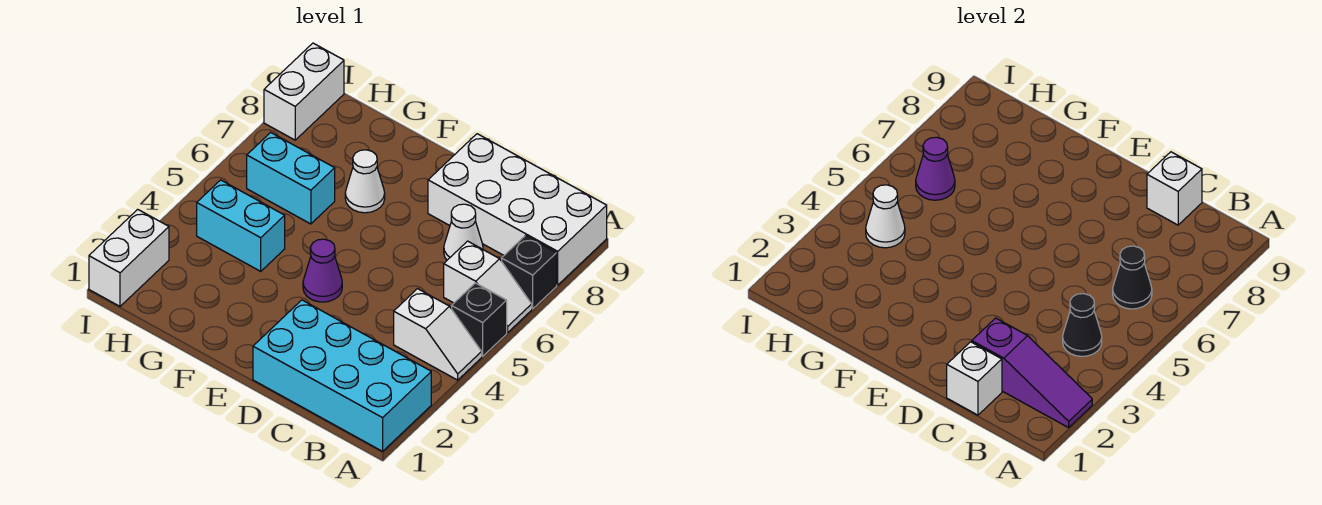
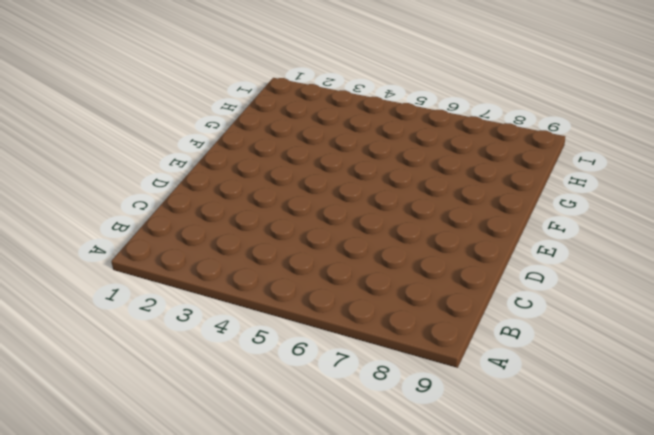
none -> cyan brick A1:D2 level 1
none -> white slope A4:B4 level 1 top B
none -> black brick A5 level 1

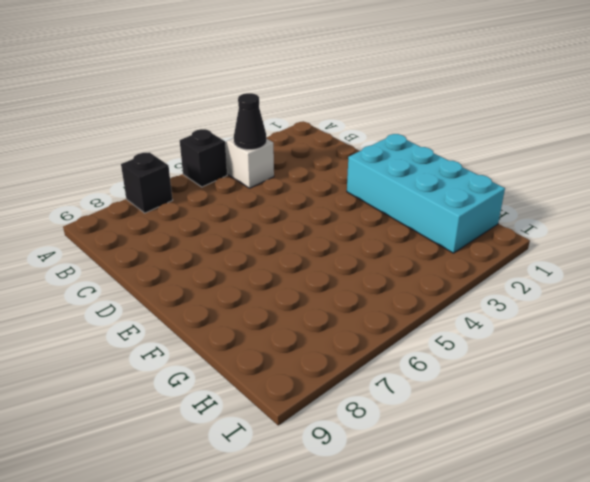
cyan brick E1:H2 level 1 -> cyan brick A1:D2 level 1
none -> white slope A6:B6 level 1 top B
none -> white brick A8:D9 level 1
none -> white cone C7 level 1

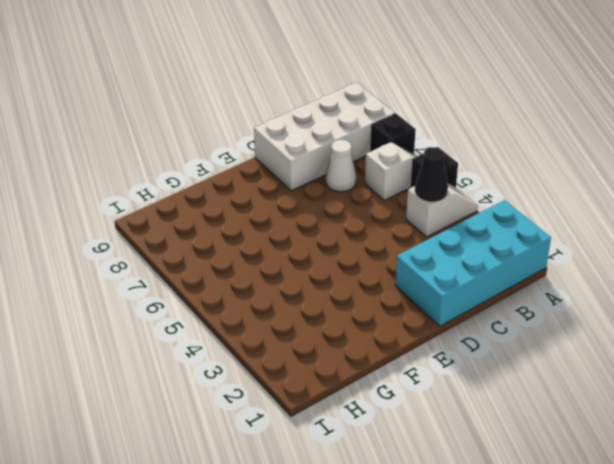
none -> purple cone E4 level 1
none -> white cone F7 level 1
none -> cyan brick G4:H4 level 1

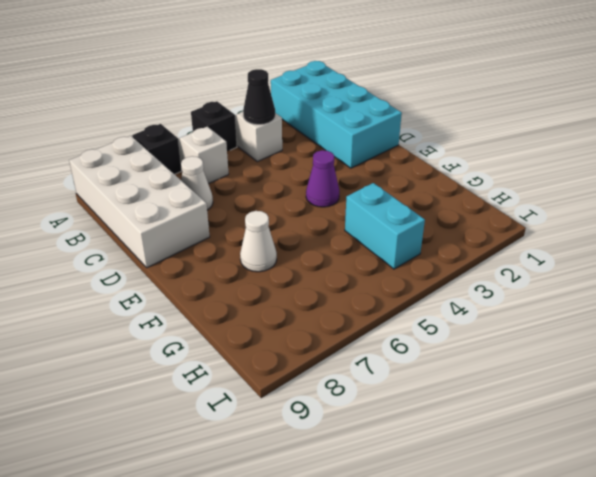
none -> cyan brick G6:H6 level 1
none -> white brick I1:I2 level 1
none -> white brick I8:I9 level 1

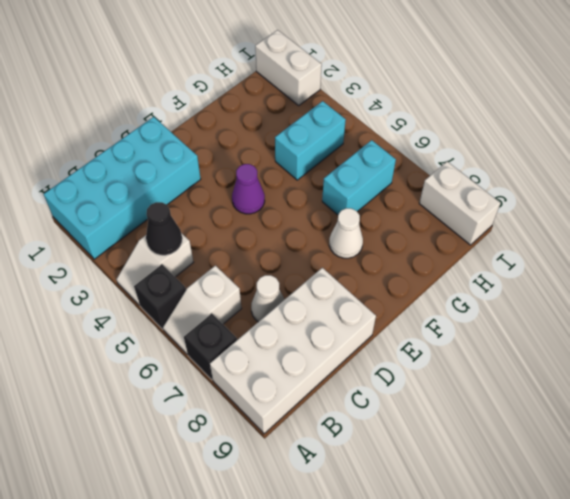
none -> purple slope A2:C2 level 2 top C
none -> black cone B6 level 2
none -> white brick C1 level 2

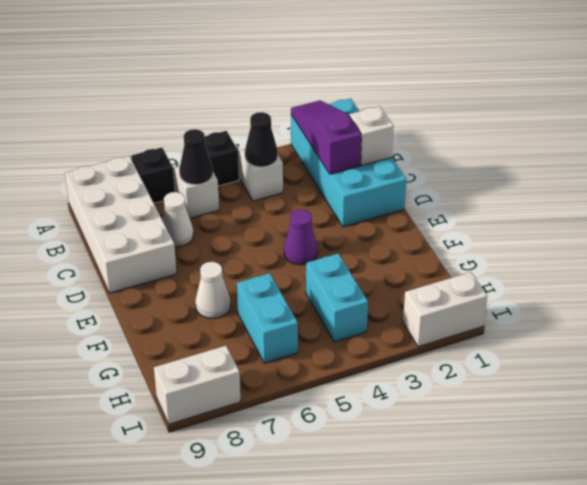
none -> white brick C9 level 2
none -> white cone H4 level 2
none -> purple cone H6 level 2

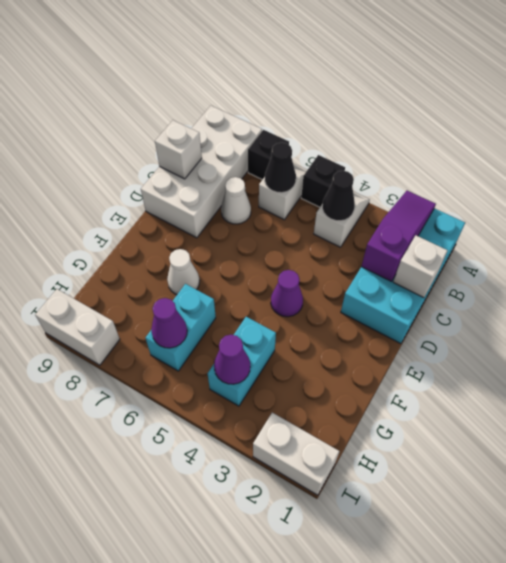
purple cone H4 level 2 -> white cone H4 level 2

